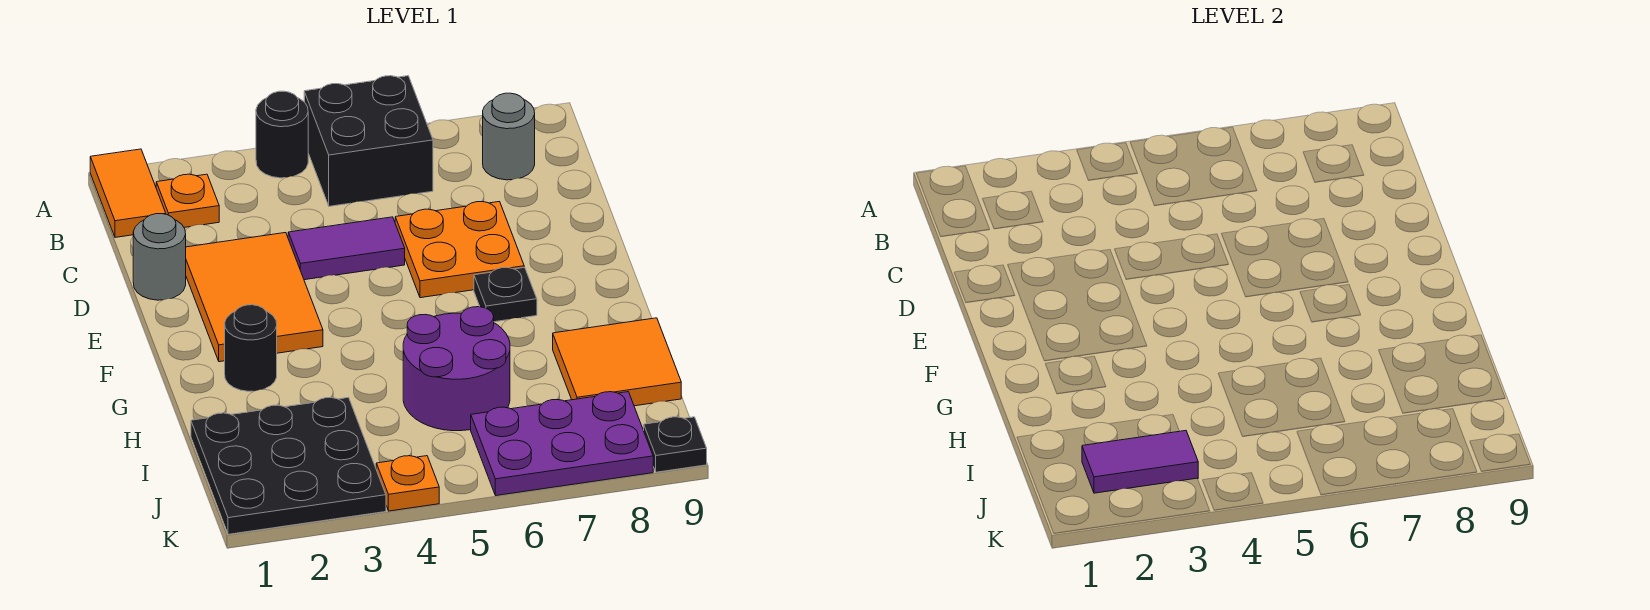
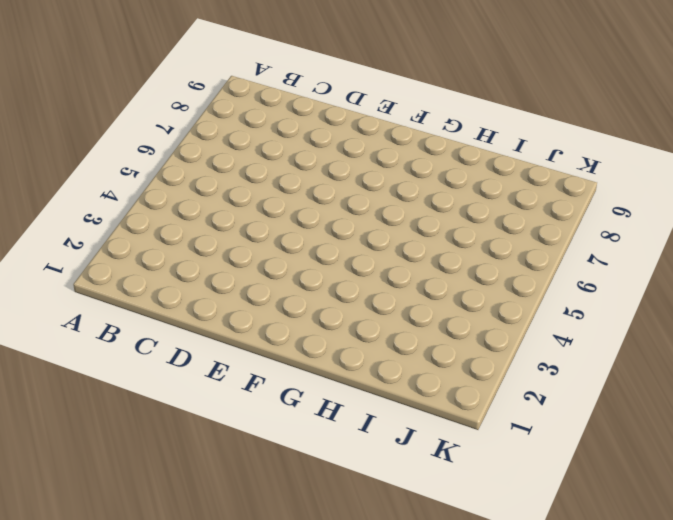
none -> orange tile A1:B1 level 1
none -> black round brick A4 level 1
none -> black brick A5:B6 level 1

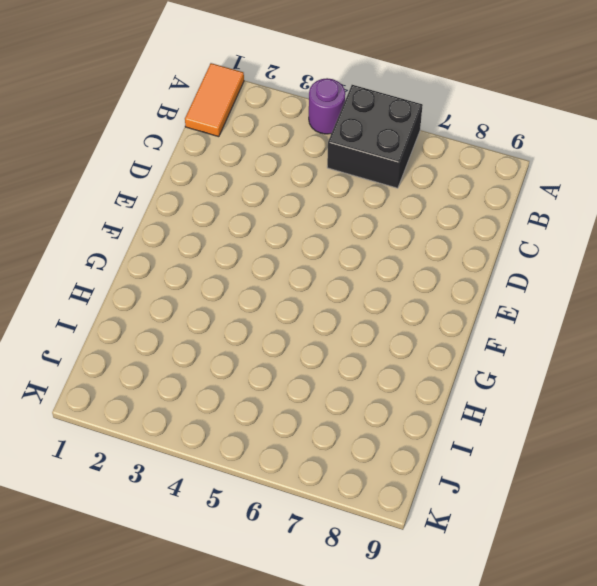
purple round brick A4 level 1 -> black round brick A4 level 1
none -> orange plate B2 level 1
none -> grey round brick B8 level 1
none -> grey round brick D1 level 1

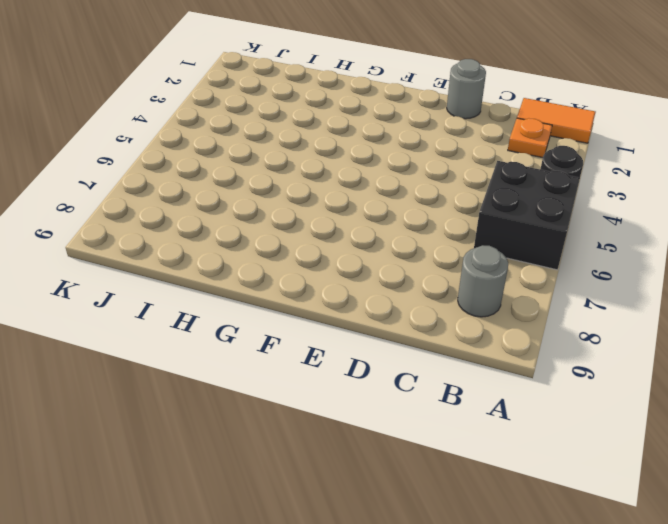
none -> orange tile D2:F3 level 1
none -> purple tile D4:D5 level 1
none -> orange plate D6:E7 level 1

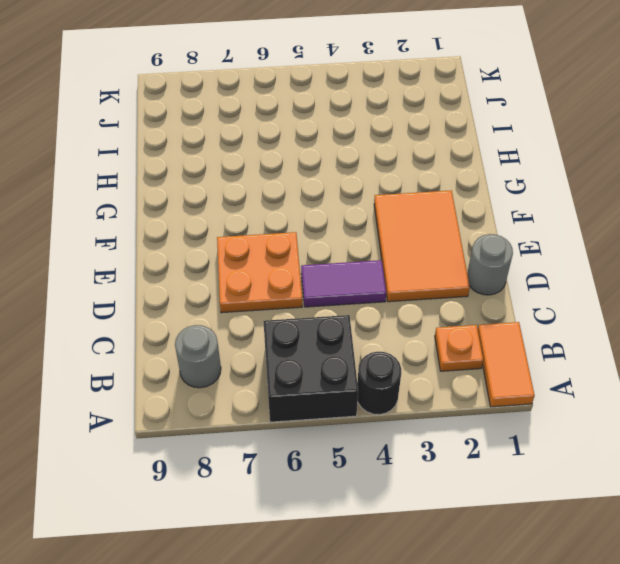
none -> black plate F7 level 1
none -> black round brick G2 level 1
none -> purple round brick H5:I6 level 1

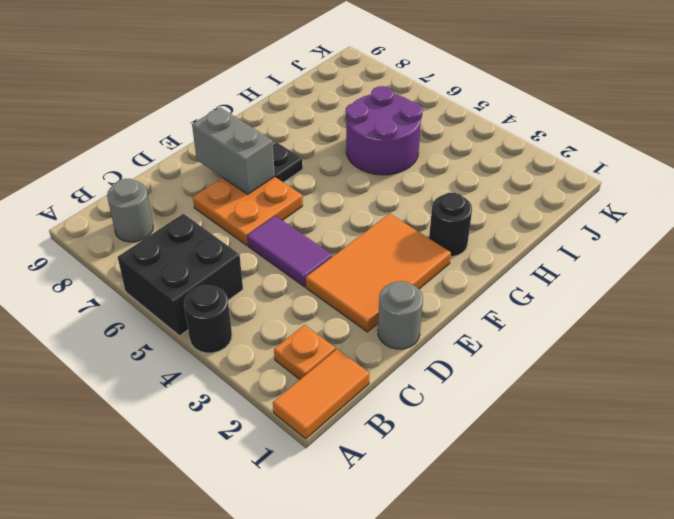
grey brick E7:E8 level 2 -> none
none -> orange tile H8:I9 level 1
none -> black plate I1:K3 level 1
none -> purple plate J6:K8 level 1

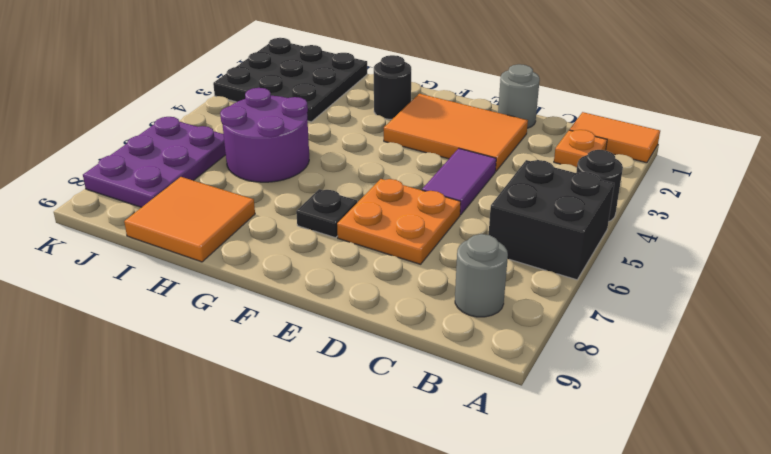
none -> orange plate K4 level 1
none -> black plate K9 level 1
none -> purple tile J2:J3 level 2

